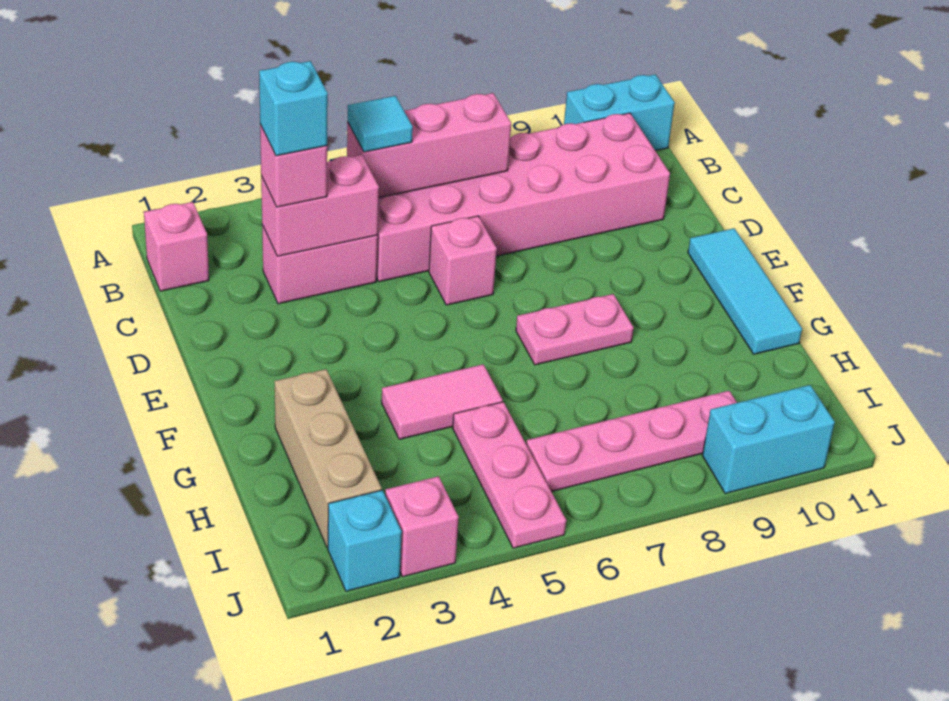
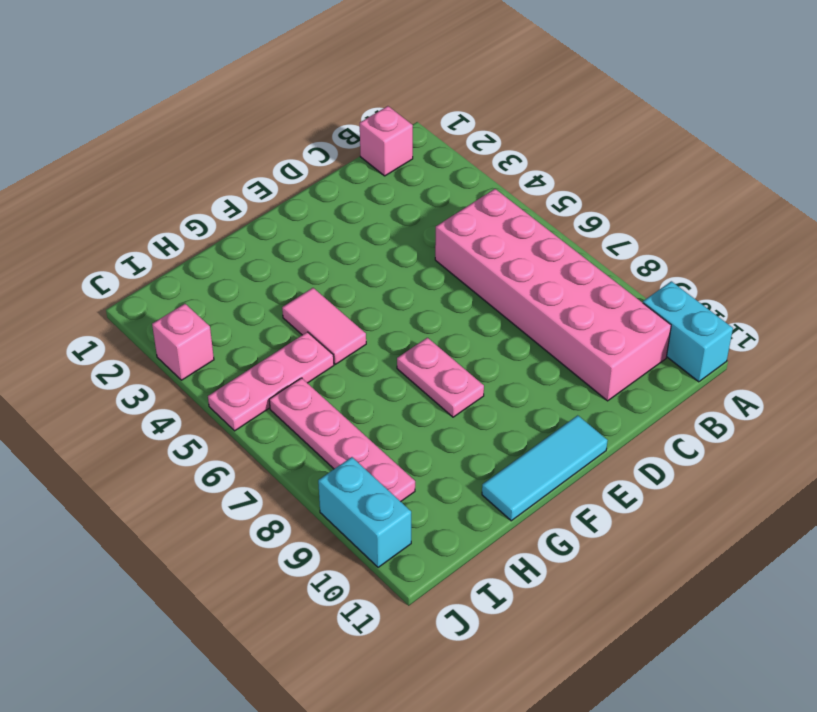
none -> pink brick C3:C4 level 1
none -> pink brick D6 level 1
none -> tan brick G2:I2 level 1

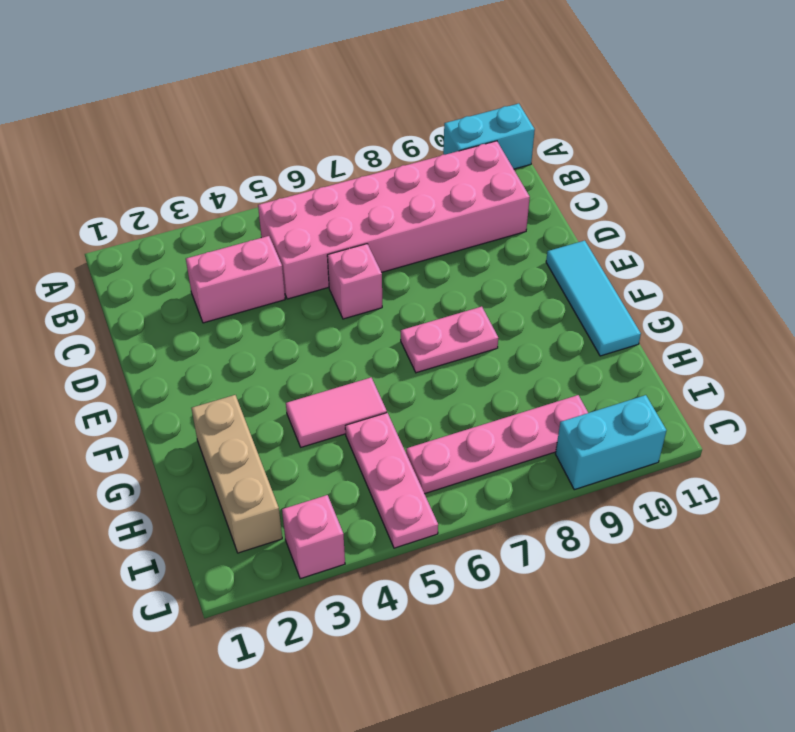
none -> pink brick B1 level 1
none -> cyan brick J2 level 1
none -> pink brick B5:B7 level 2

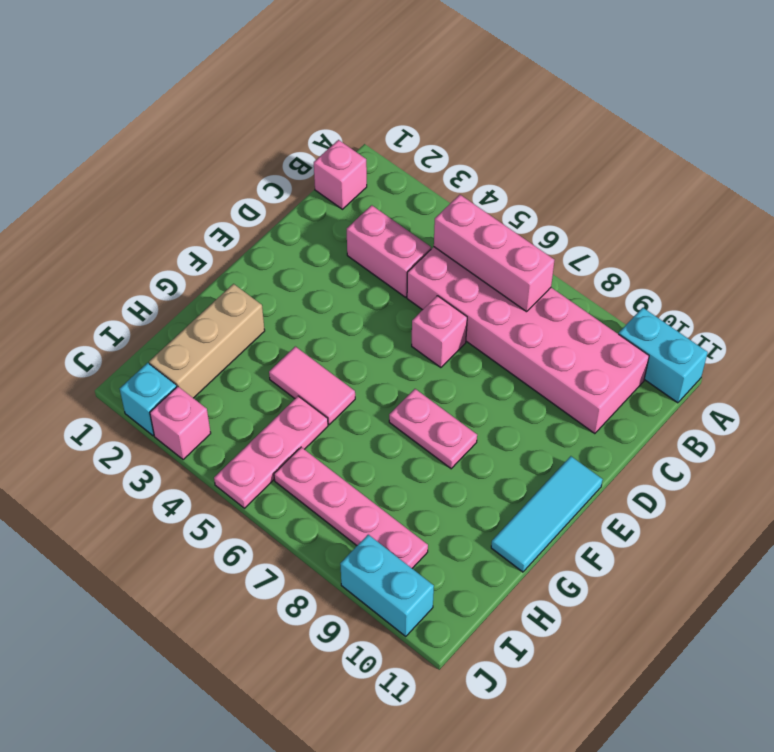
none -> pink brick C3:C4 level 2
none -> cyan tile B5 level 3
none -> pink brick C3 level 3

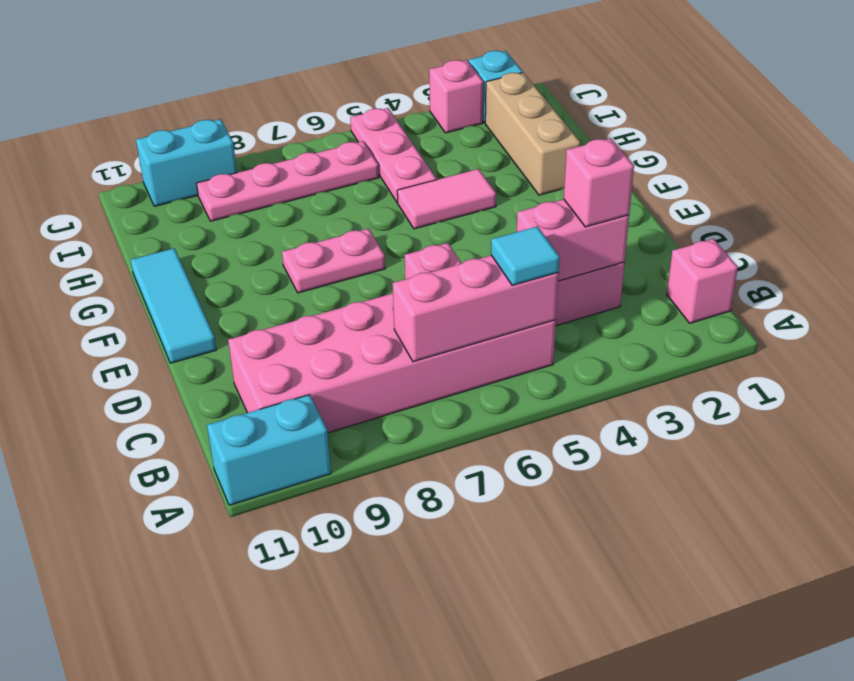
none -> cyan brick C3 level 4

